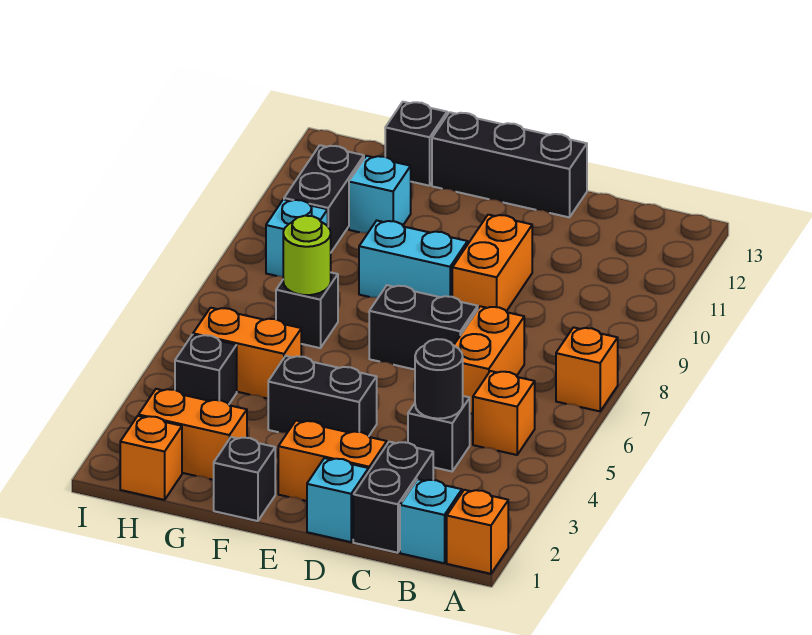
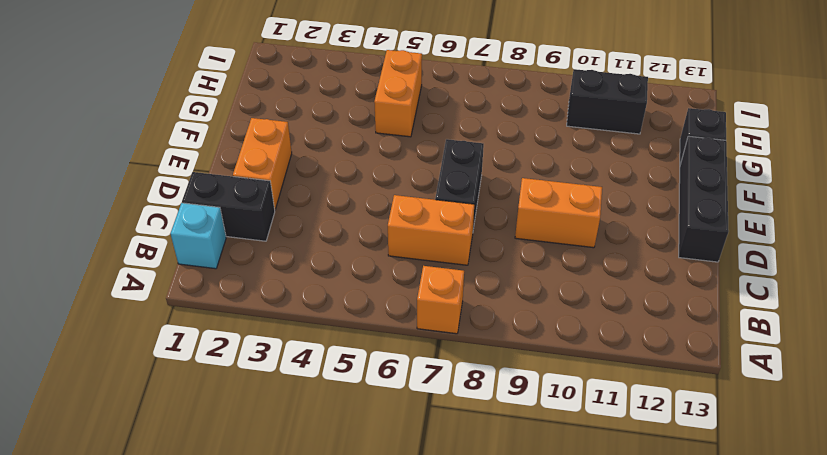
none -> orange brick A1 level 1
none -> orange brick B5 level 1
none -> black brick C4 level 1

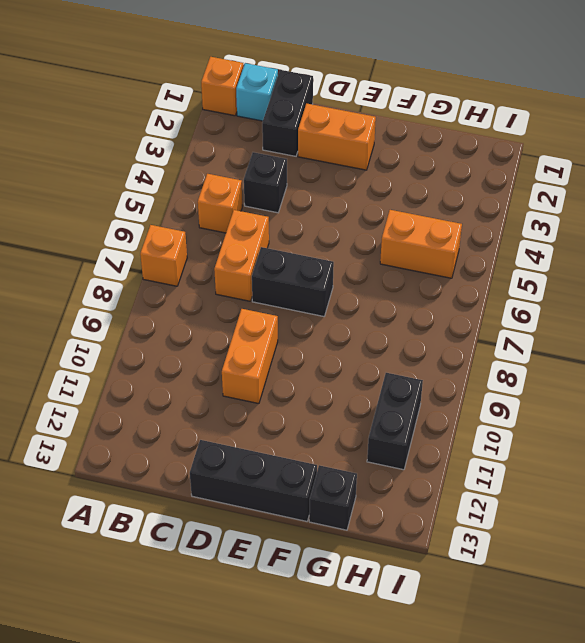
none -> cyan brick D1 level 1
none -> black brick E4:F4 level 1
none -> cyan brick E9:F9 level 1

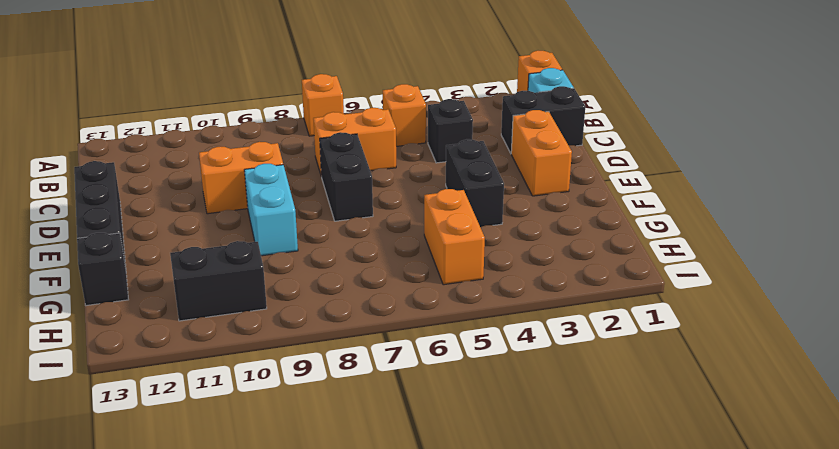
none -> cyan brick D1 level 1
none -> black brick F1 level 1
none -> orange brick G2:H2 level 1

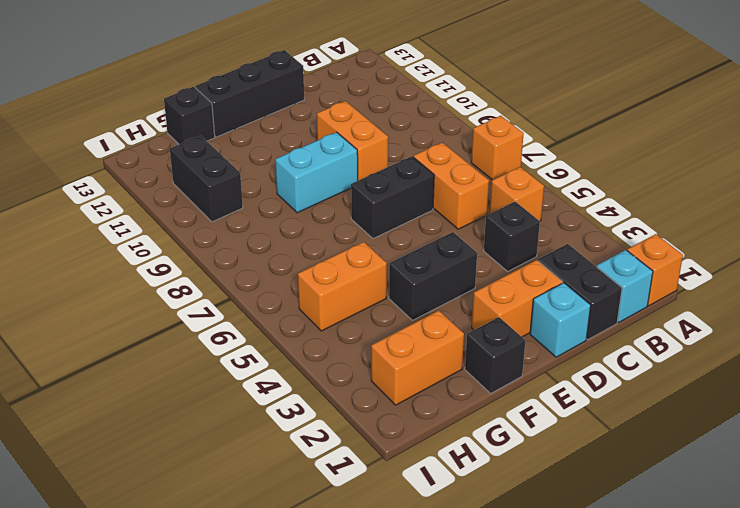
none -> black brick G7 level 1
none -> cyan brick G11 level 1
none -> orange brick H1 level 1

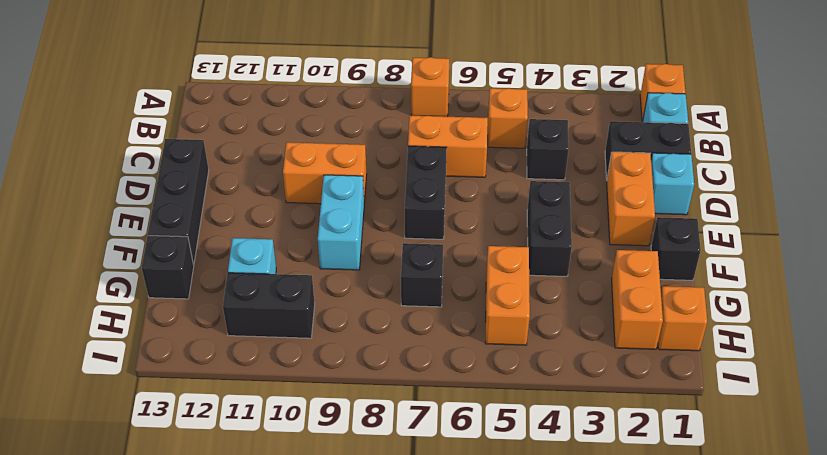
none -> black brick H4 level 1
none -> cyan brick H9 level 1
none -> black round brick C4 level 2

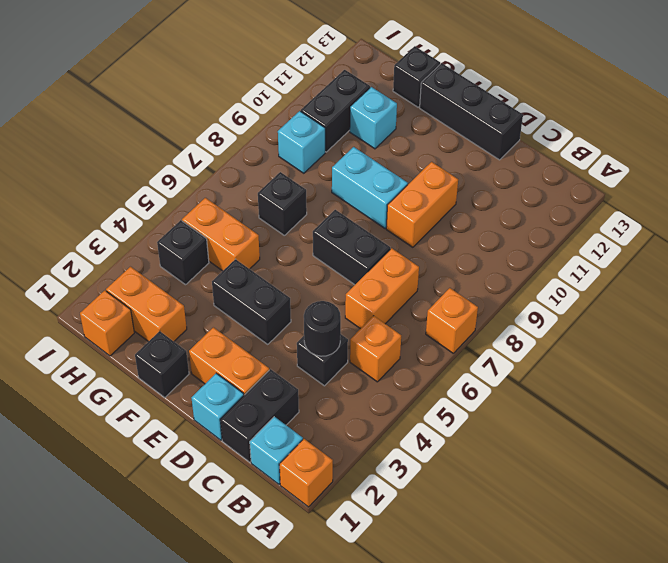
none -> lime round brick G7 level 2

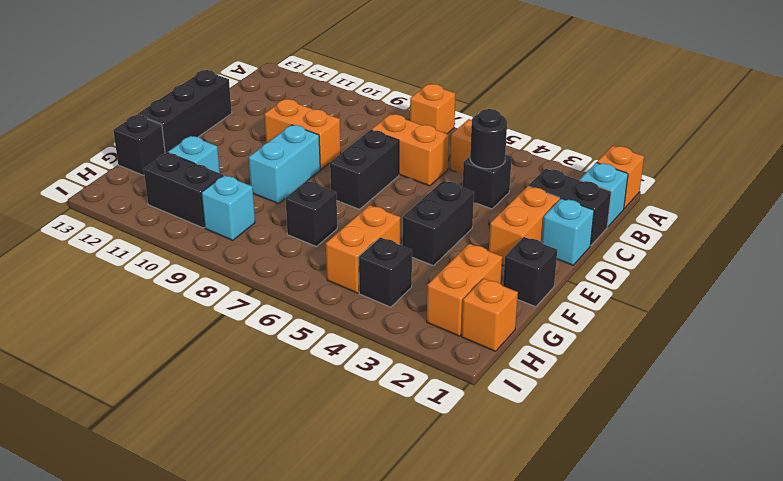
none -> lime round brick G7 level 2

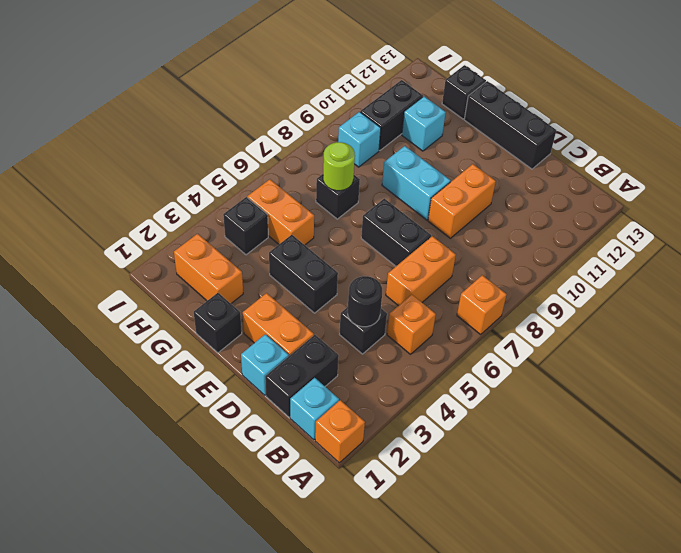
none -> orange brick H1 level 1

